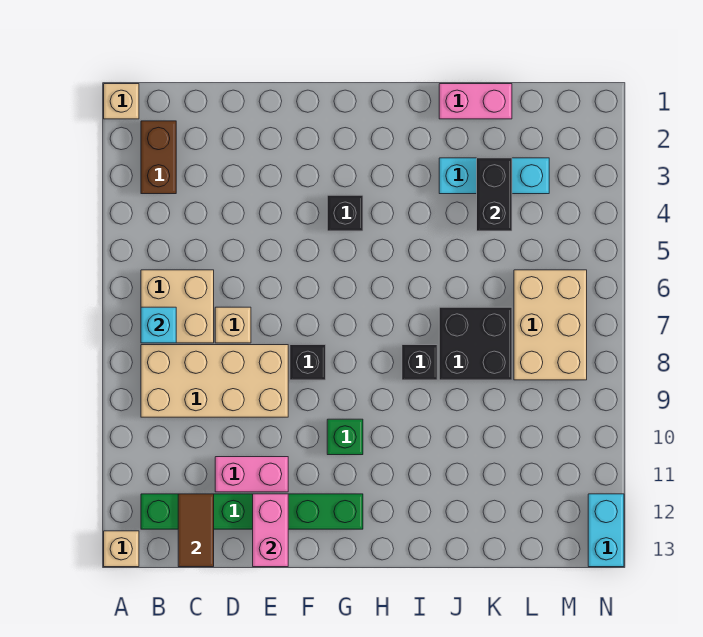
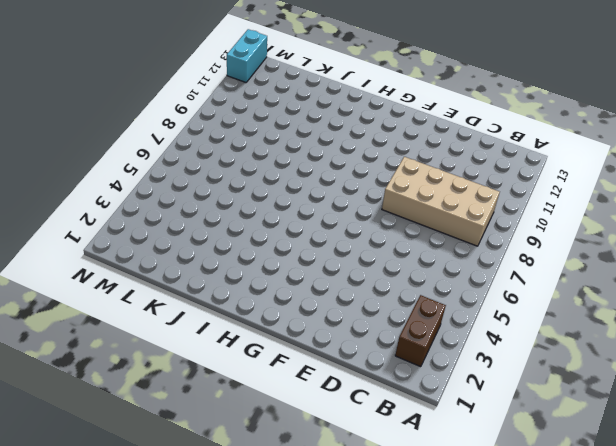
none -> tan brick A1 level 1
none -> tan brick A13 level 1
none -> tan brick B6:C7 level 1

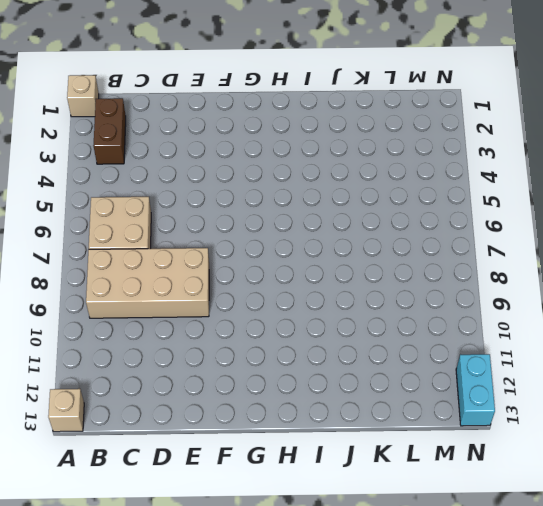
none -> green brick B12:G12 level 1
none -> tan brick D7 level 1
none -> pink brick D11:E11 level 1

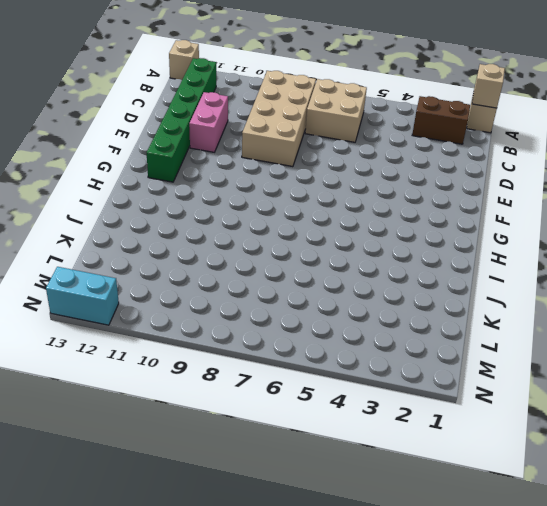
tan brick A1 level 2 -> tan brick D7 level 1
none -> black brick F8 level 1
none -> black brick G4 level 1
none -> green brick G10 level 1

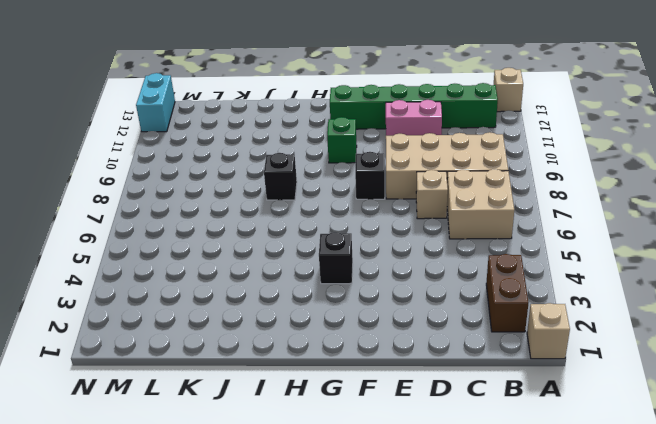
none -> pink brick J1:K1 level 1
none -> cyan brick J3:L3 level 1
none -> black brick J7:K8 level 1

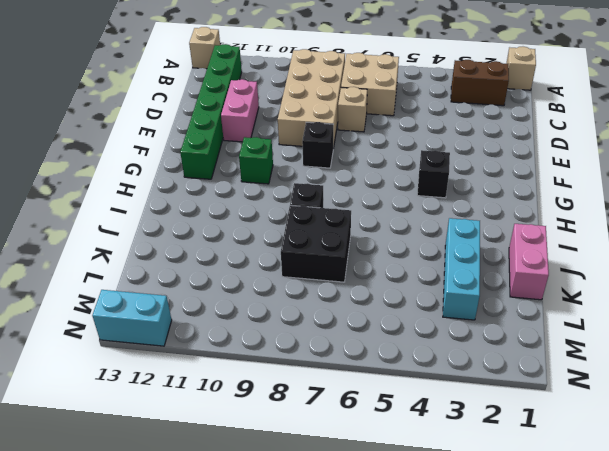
none -> tan brick L6:M8 level 1
none -> cyan brick B7 level 2
none -> brown tile C12:C13 level 2

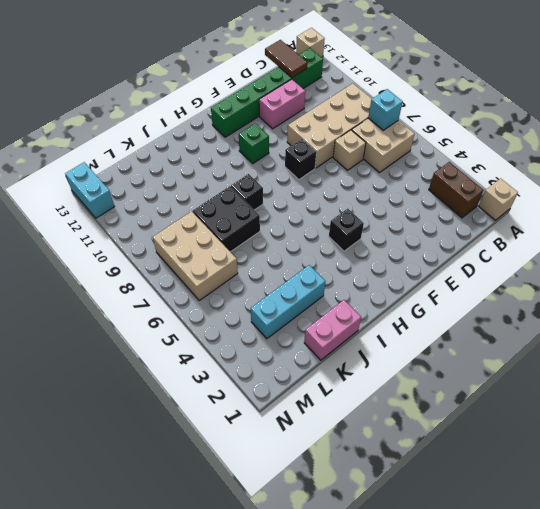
none -> pink brick E12:E13 level 2
none -> black brick K3:K4 level 2

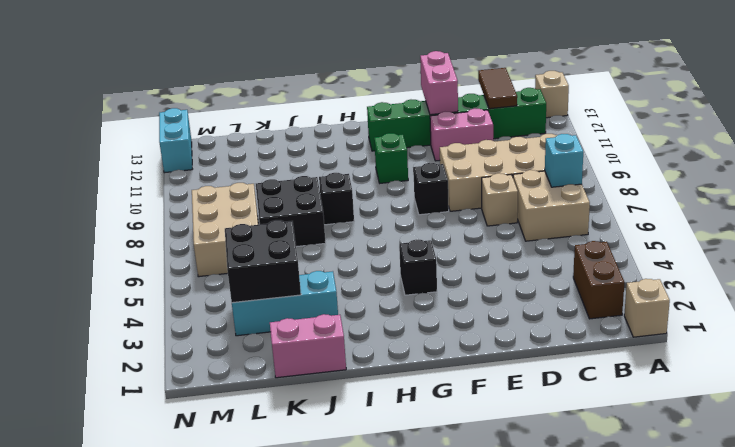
black brick K3:L4 level 2 -> black brick K3:K4 level 2

